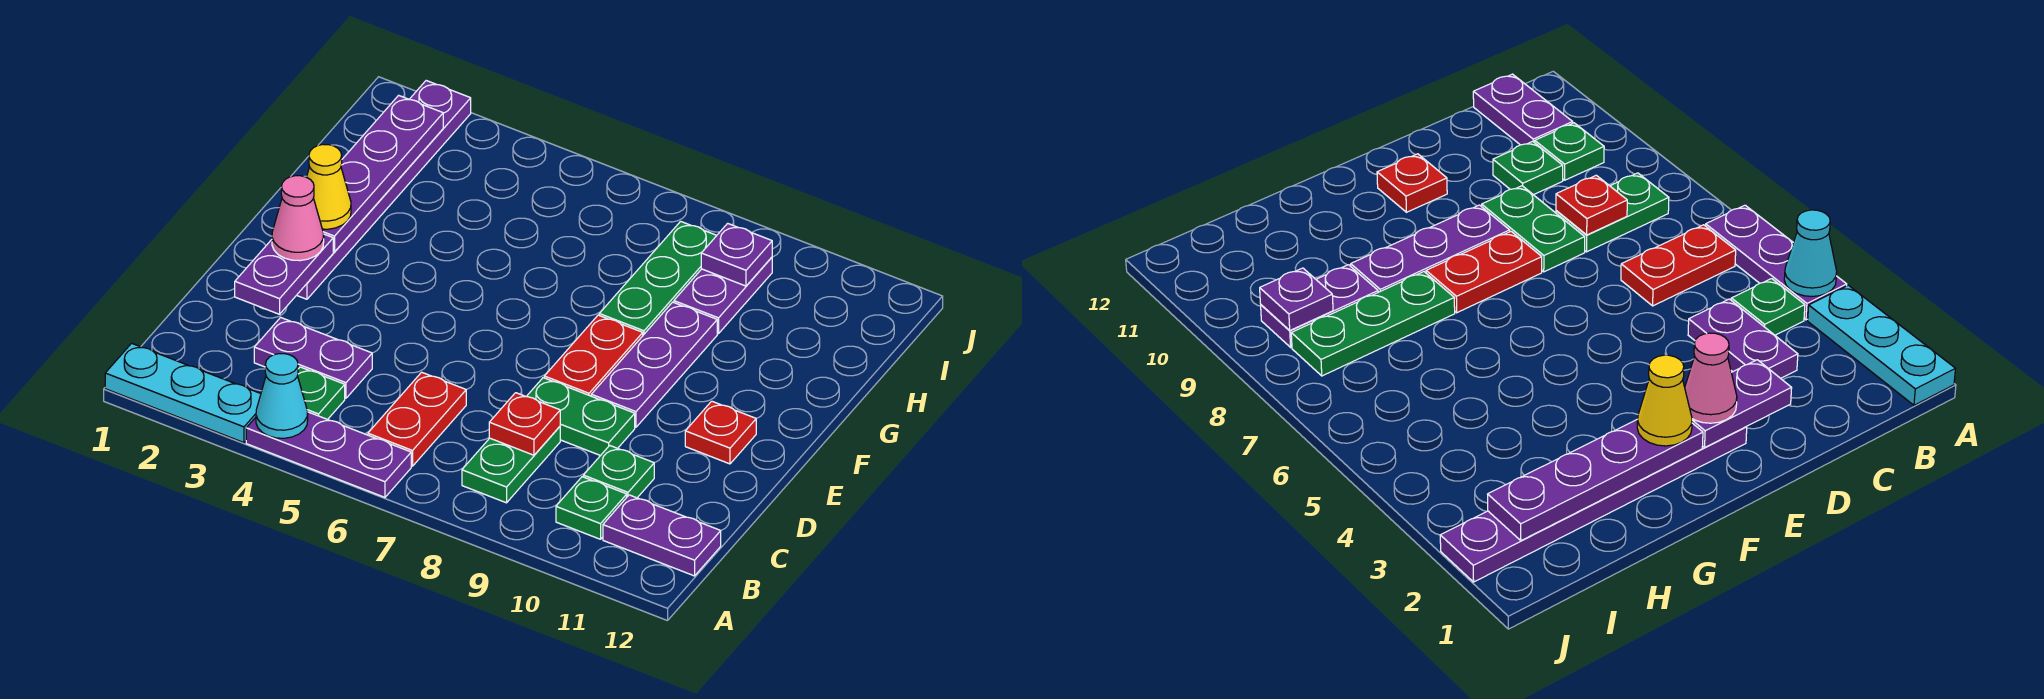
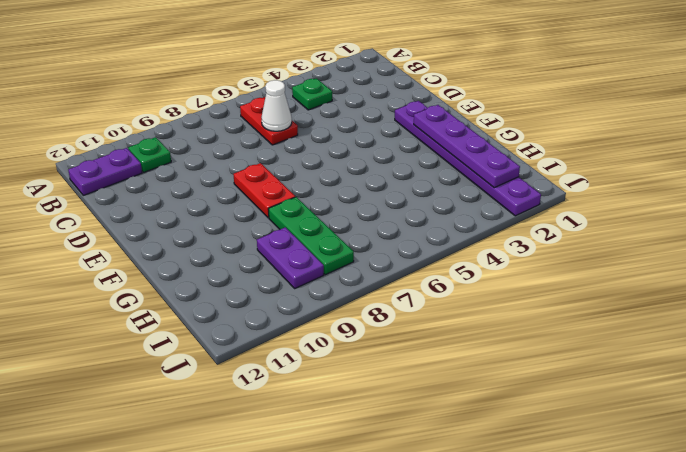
white cone C6 level 2 -> none
none -> cyan plate A1:A3 level 1
none -> purple plate A4:A6 level 1
none -> green plate B8:C8 level 1

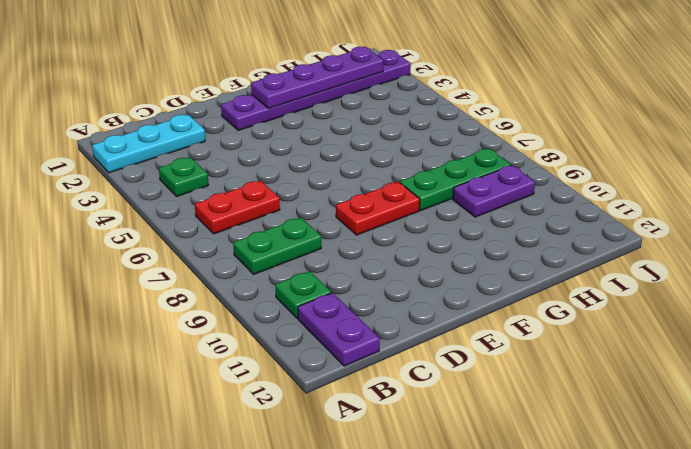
cyan plate A2:C2 level 1 -> cyan plate A1:A3 level 1
none -> purple plate A4:A6 level 1
none -> purple plate C3:C4 level 1
none -> green plate C10 level 1

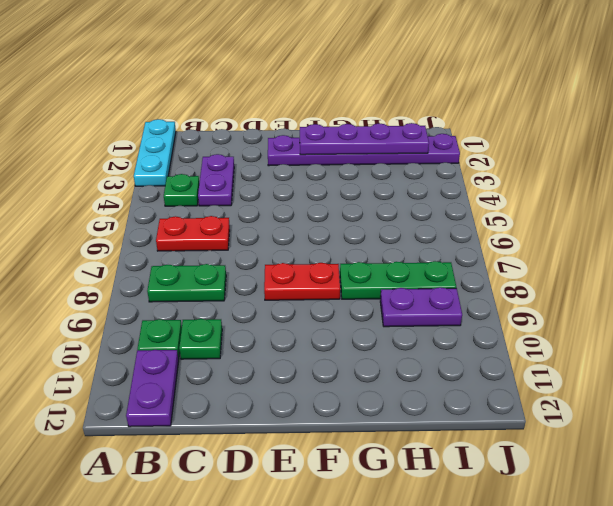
none -> purple plate A4:A6 level 1
none -> green plate D8:D9 level 1
none -> purple plate E9:G9 level 1

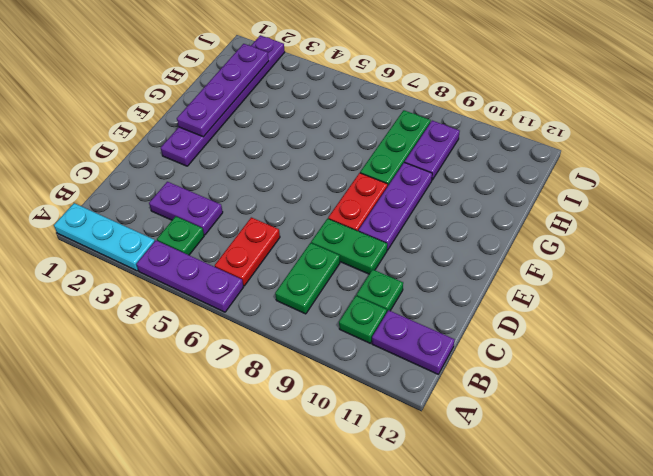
none -> red plate E11 level 1
none -> cyan cone A4 level 2
none -> red plate C8 level 2

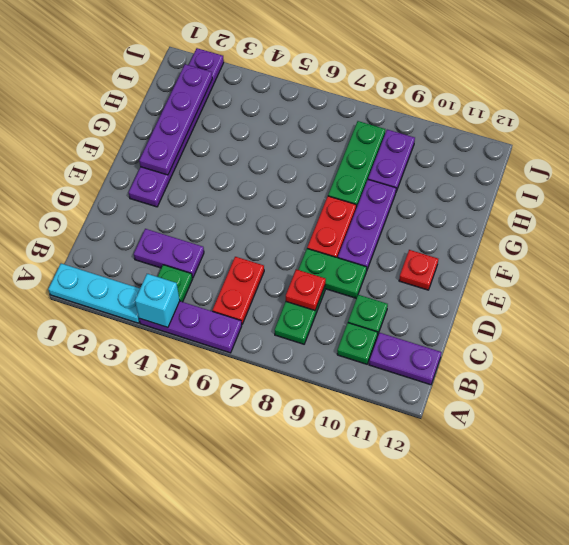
cyan brick A4 level 2 -> cyan cone A4 level 2
none -> purple plate D2:E2 level 2
none -> purple plate I9 level 2
none -> pink cone E2 level 3

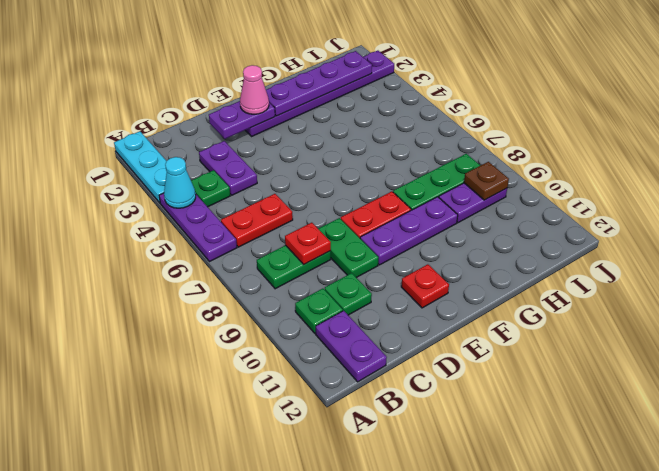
brown plate I9 level 2 -> purple plate I9 level 2
none -> yellow cone F2 level 3

